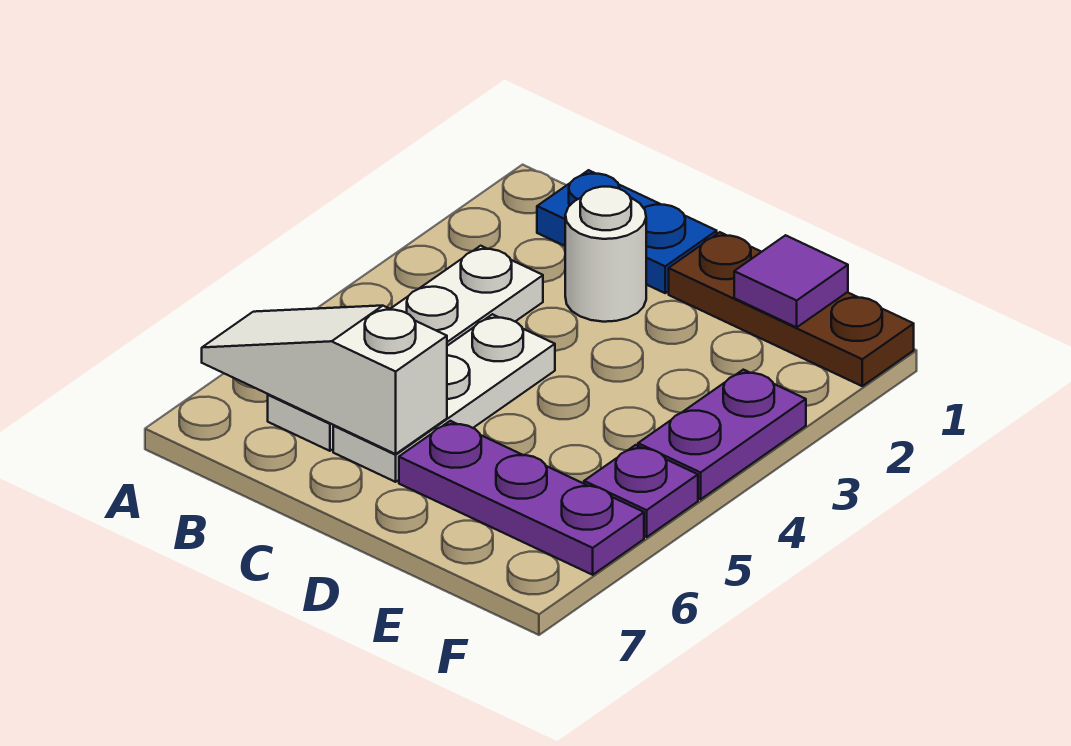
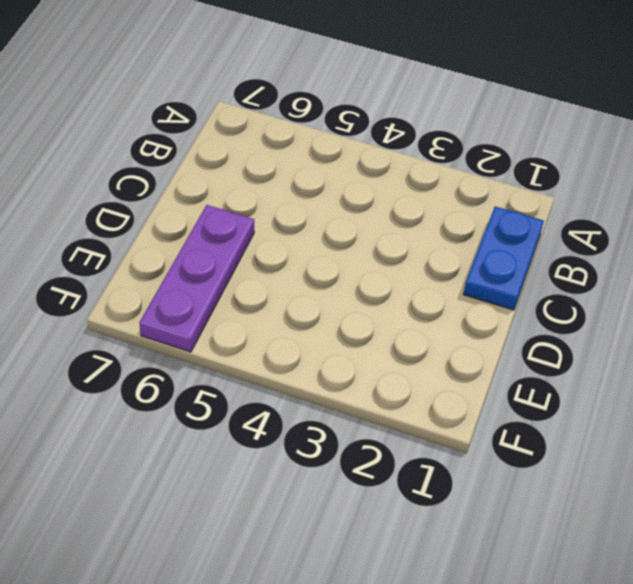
none -> white plate B3:B6 level 1
none -> white round brick C2 level 1

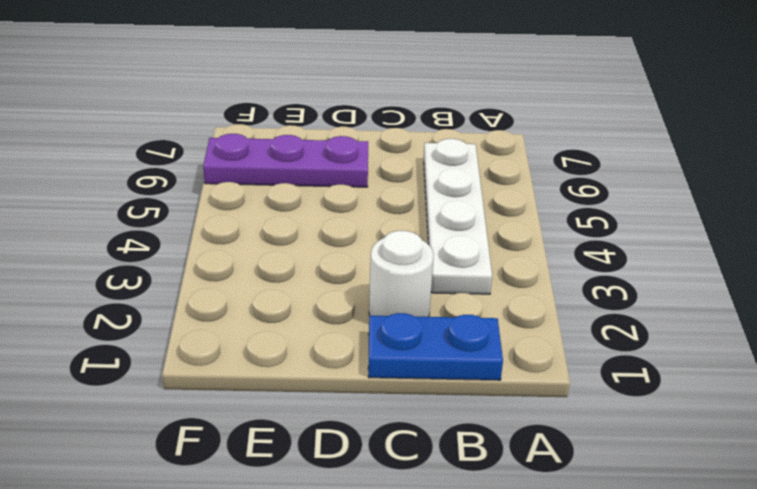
none -> white plate C4:C6 level 1
none -> brown plate D1:F1 level 1

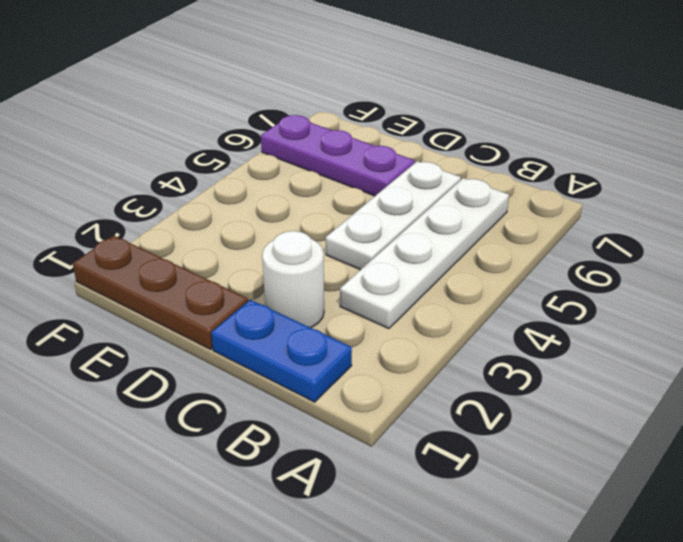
none -> purple plate F3:F4 level 1
none -> purple plate F5 level 1

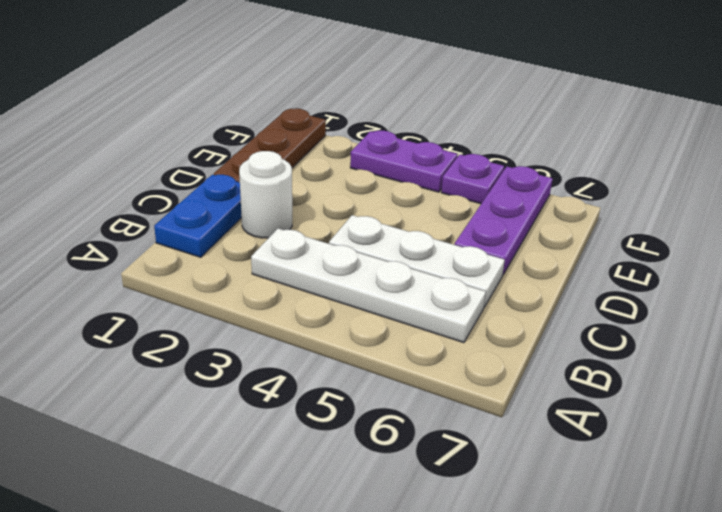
none -> white slope A6:C6 level 2 top C
none -> purple tile E1 level 2

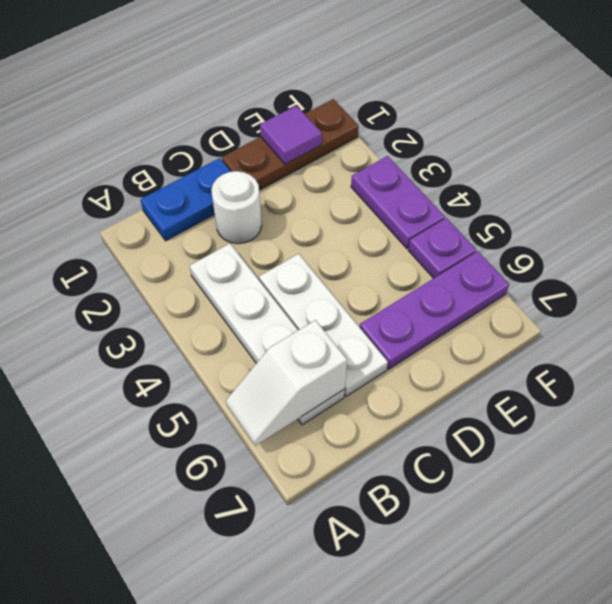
white slope A6:B6 level 2 top B -> white slope A6:C6 level 2 top C

